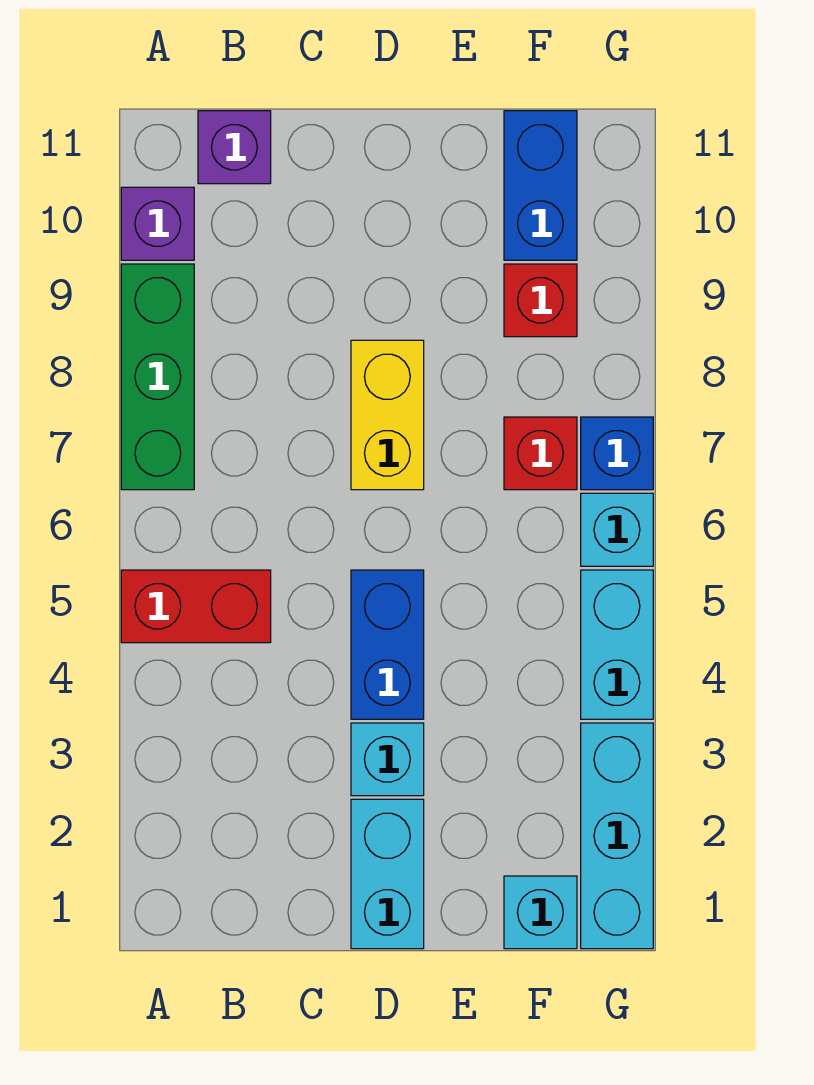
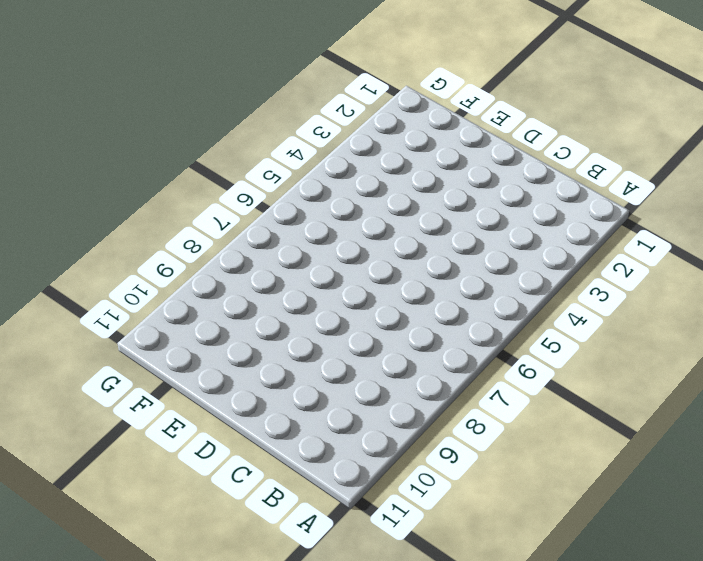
none -> red brick A5:B5 level 1
none -> green brick A7:A9 level 1
none -> purple brick A10 level 1

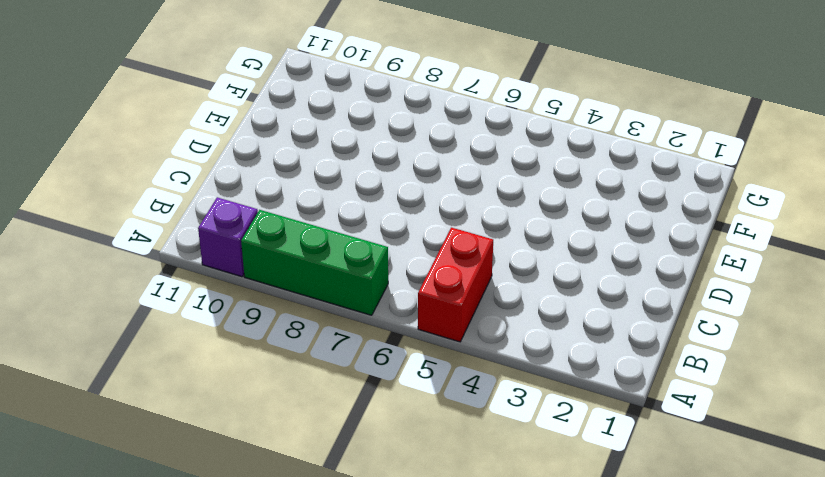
none -> purple brick B11 level 1
none -> cyan brick D1:D2 level 1
none -> cyan brick D3 level 1

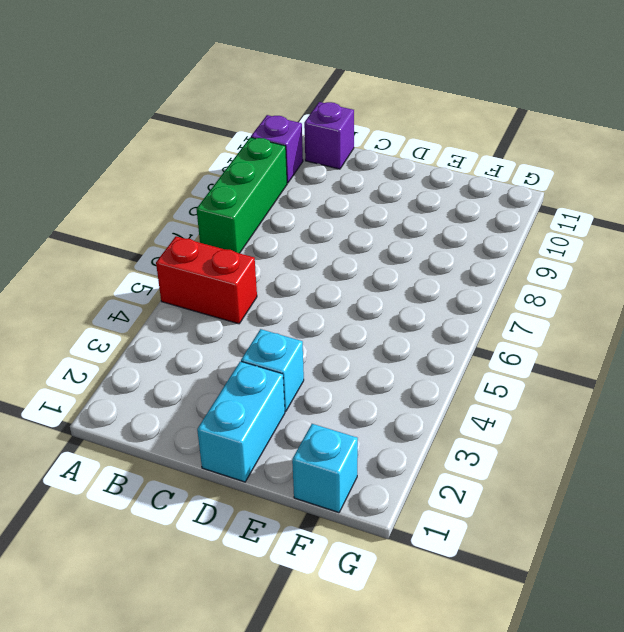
none -> blue brick D4:D5 level 1
none -> yellow brick D7:D8 level 1
none -> red brick F7 level 1

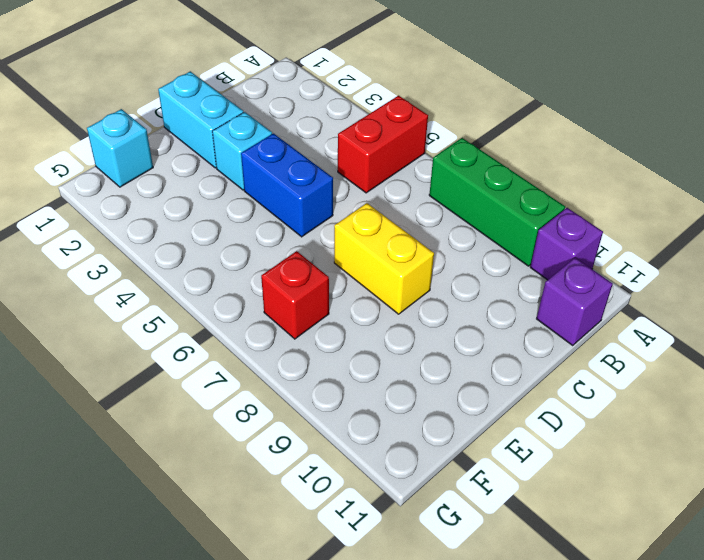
none -> red brick F9 level 1
none -> blue brick F10:F11 level 1
none -> cyan brick G1:G3 level 1

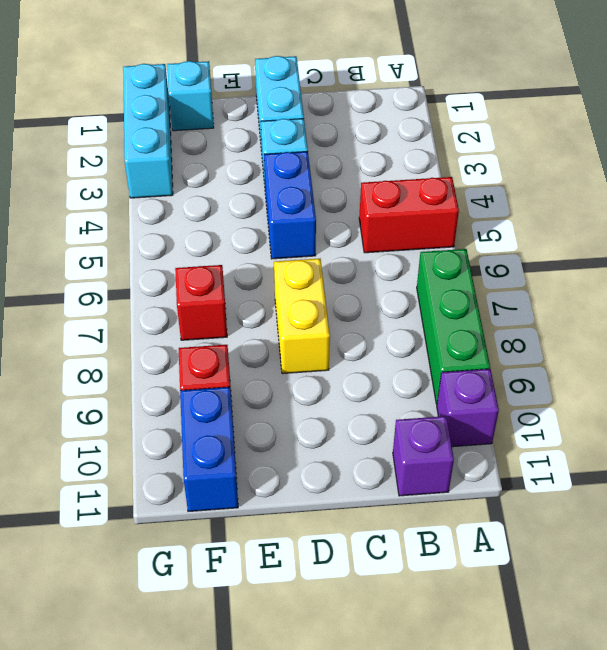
none -> cyan brick G4:G5 level 1
none -> cyan brick G6 level 1
none -> blue brick G7 level 1

